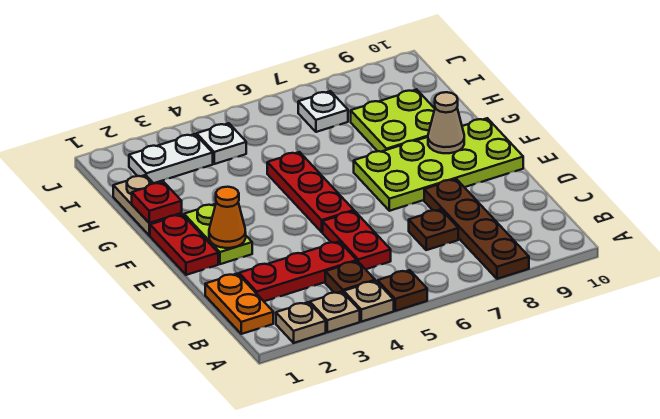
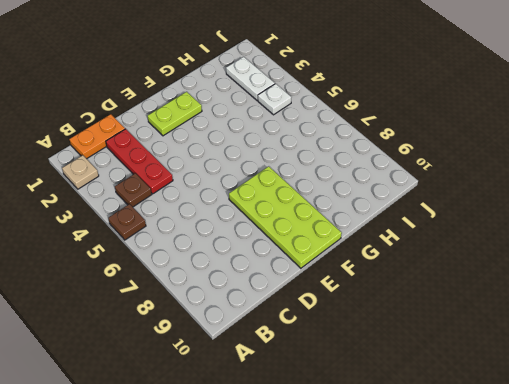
none -> tan plate A3 level 1
none -> tan plate A4 level 1
none -> brown plate A8:D8 level 1

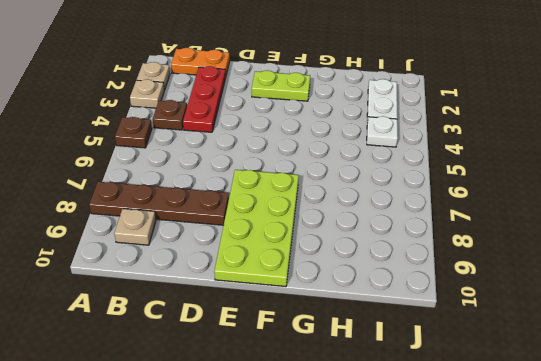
tan plate B9 level 1 -> tan plate A4 level 1
none -> red plate C5:D5 level 1
none -> brown plate C7 level 1
none -> red plate E1:F1 level 1

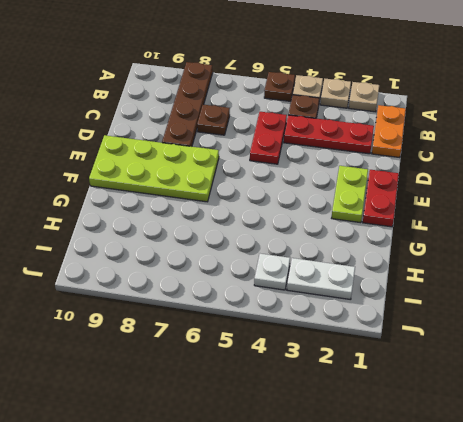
none -> red plate E5:G5 level 1
none -> tan plate G1:H1 level 1
none -> lime plate G8:H9 level 1

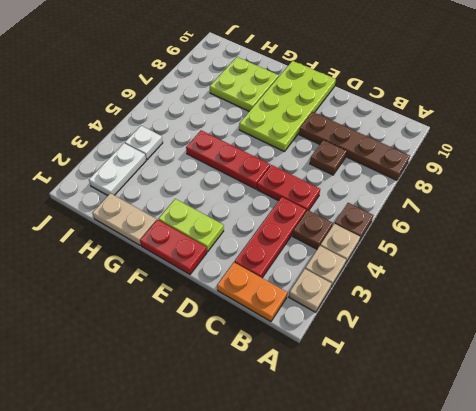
none -> white plate I7 level 1
none -> orange cone E2 level 2
none -> tan cone F9 level 2

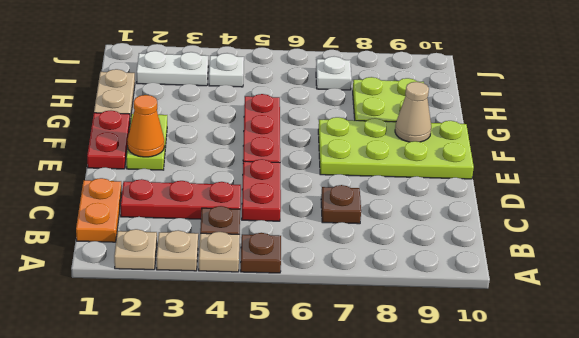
none -> brown plate A8:D8 level 1
none -> red plate G1 level 2

